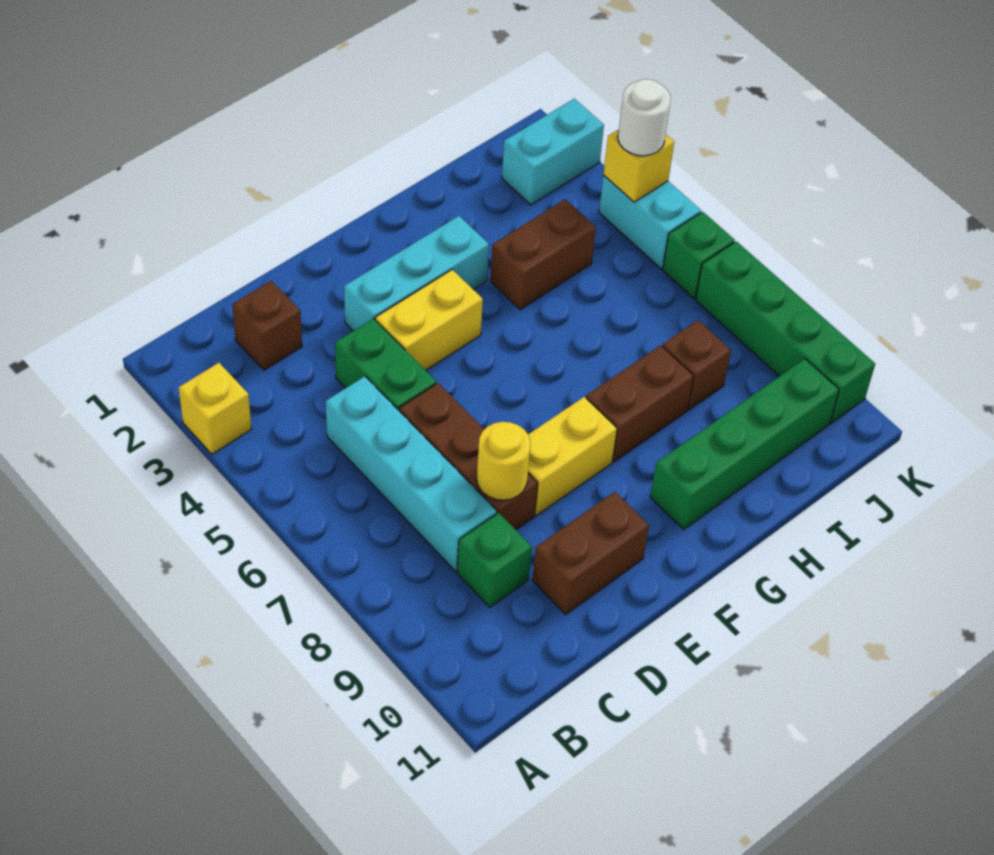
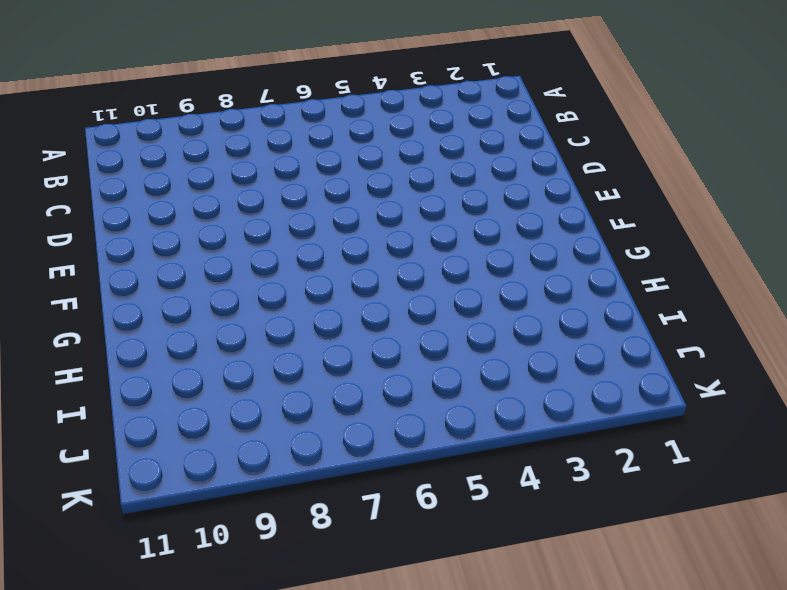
none -> yellow brick A3 level 1
none -> brown brick C2 level 1
none -> cyan brick C5:C8 level 1

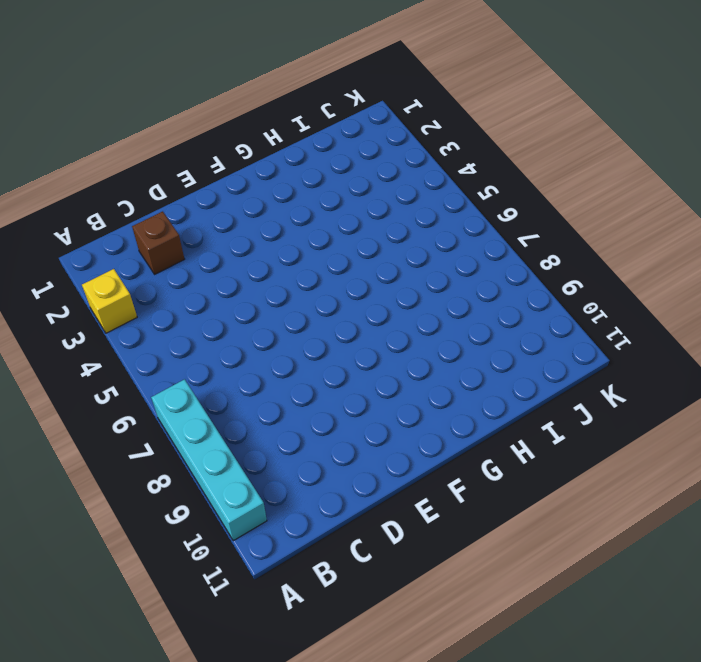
cyan brick A7:A10 level 1 -> cyan brick C5:C8 level 1
none -> green brick C9 level 1
none -> green brick D4:D5 level 1
none -> brown brick D6:D8 level 1

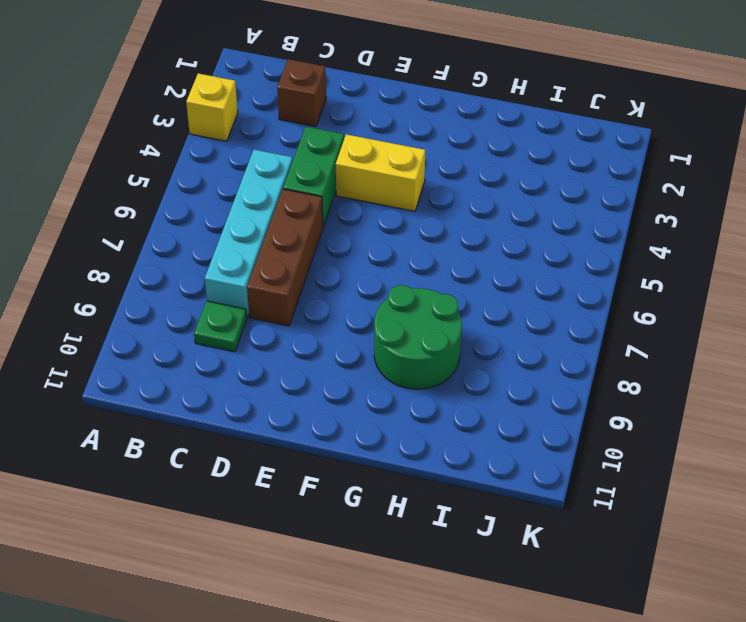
green plate C9 level 1 -> green brick C9 level 1
green round brick G8:H9 level 1 -> brown brick G8:H8 level 1
none -> brown brick D10:E10 level 1
none -> cyan brick E3:G3 level 1
none -> yellow brick E8:F8 level 1

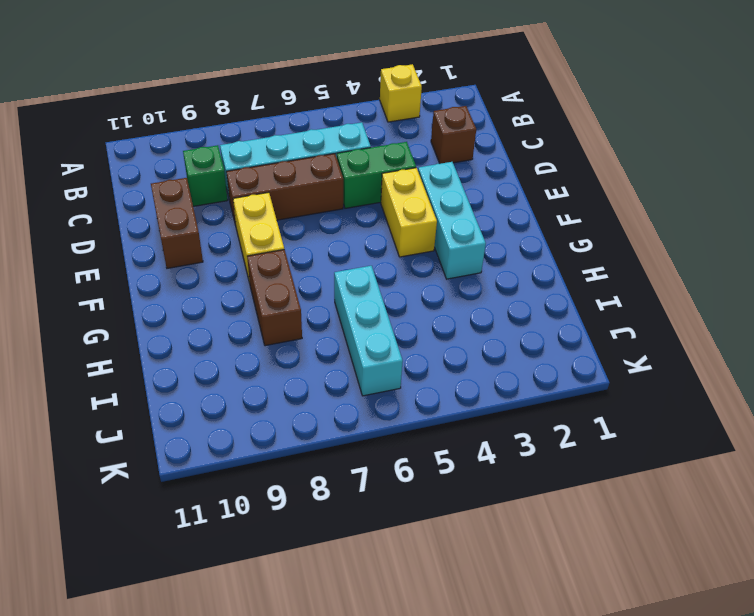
cyan brick H6:J6 level 1 -> none
none -> green brick G10:J10 level 1
none -> brown brick H4:I4 level 1
none -> brown brick I8 level 1

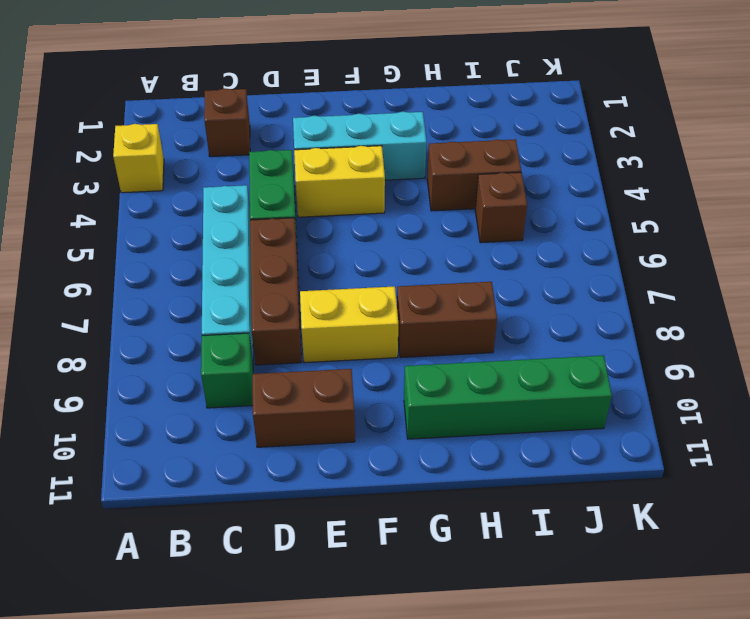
brown brick I5 level 1 -> brown brick I8 level 1
none -> cyan brick J2:K2 level 1
none -> cyan brick K4:K5 level 1
none -> green brick K6 level 1

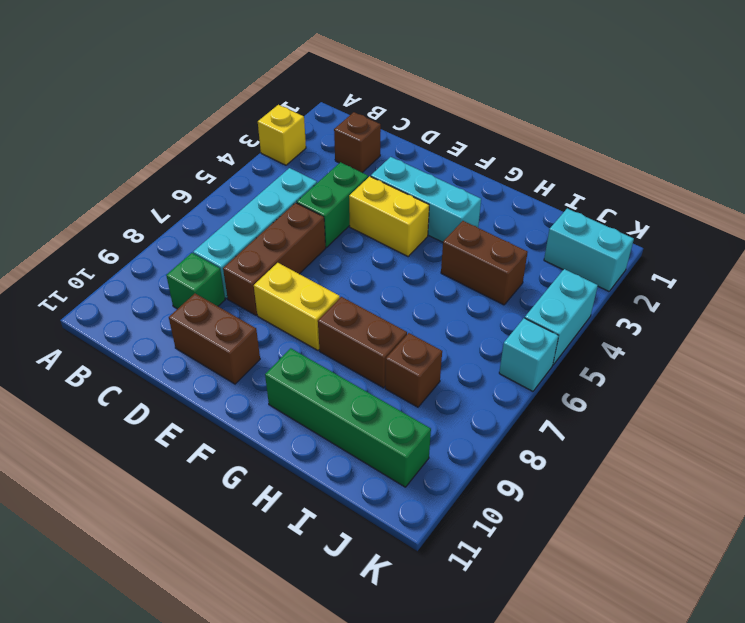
cyan brick K6 level 1 -> green brick K6 level 1
none -> green brick K7:K10 level 1
none -> yellow round brick D8 level 2
none -> yellow brick K4 level 2

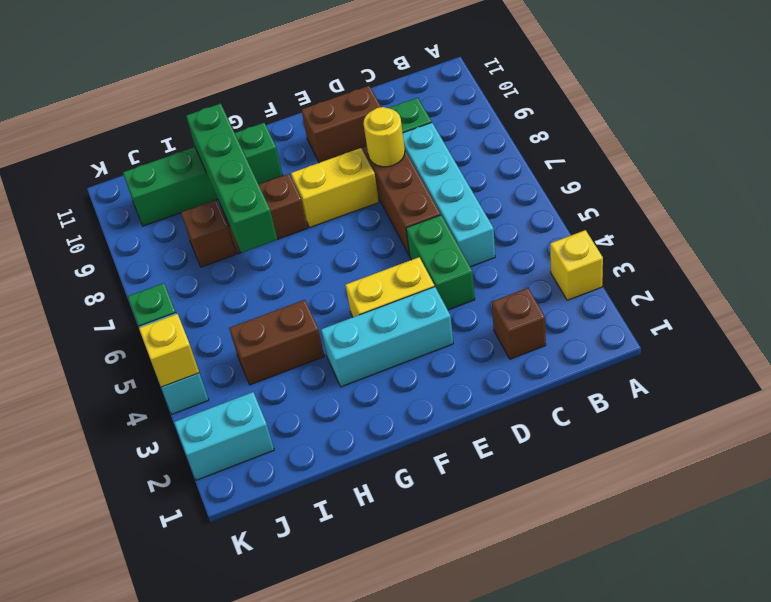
green brick H7:H10 level 2 -> green brick K7:K10 level 1
none -> white round brick K4 level 3

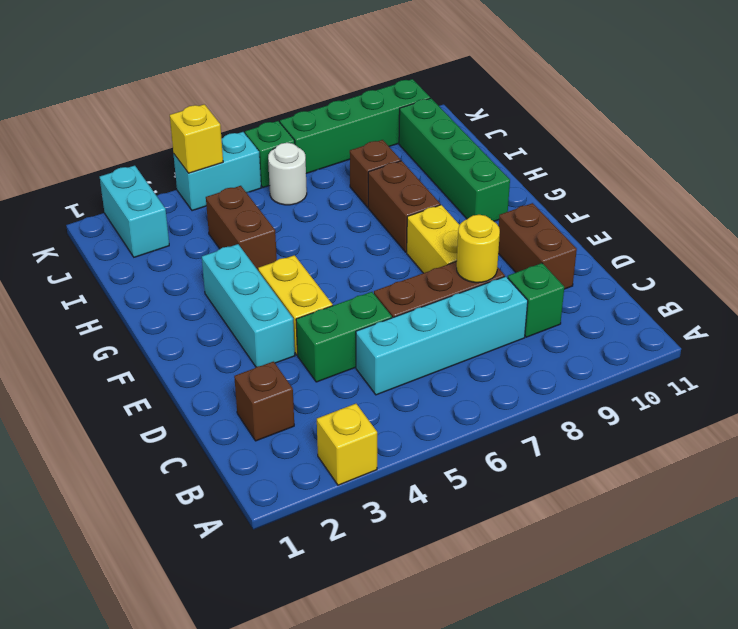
white round brick J6 level 1 -> white round brick K4 level 3

